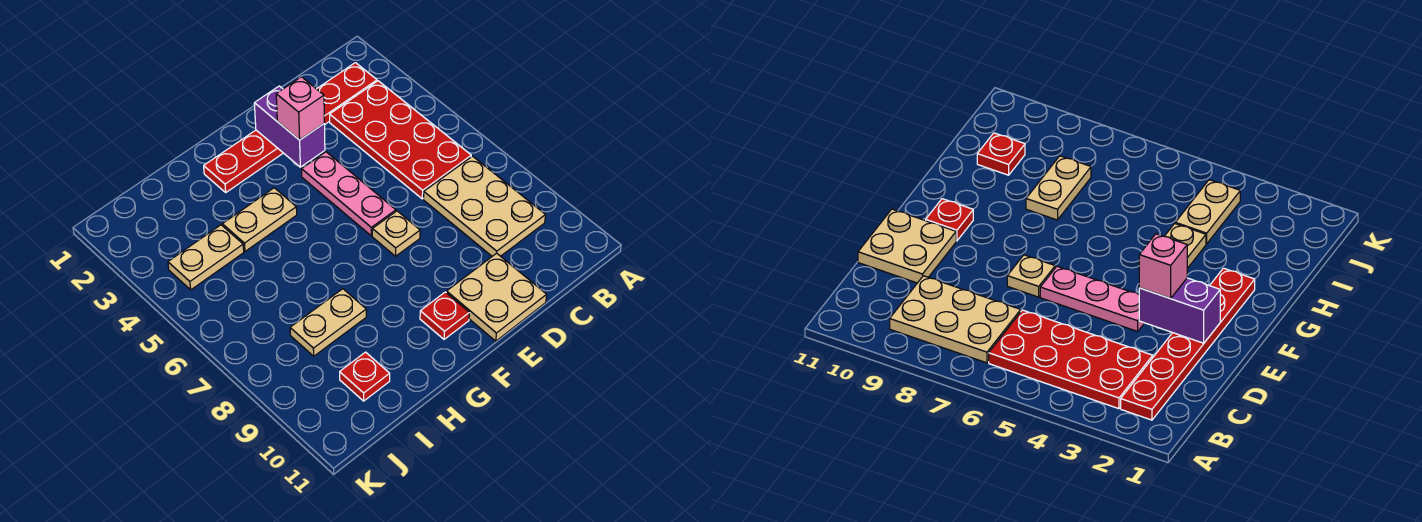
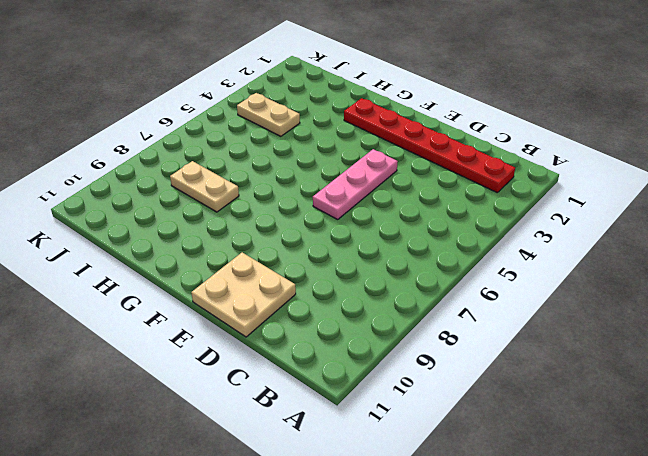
none -> red plate B3:C6 level 1
none -> tan plate B7:C9 level 1
none -> tan plate E7 level 1

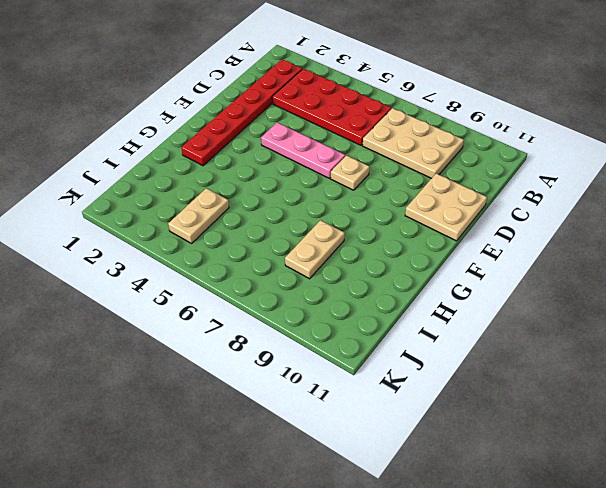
none -> red plate F10 level 1
none -> tan plate G4:H4 level 1
none -> red plate I10 level 1

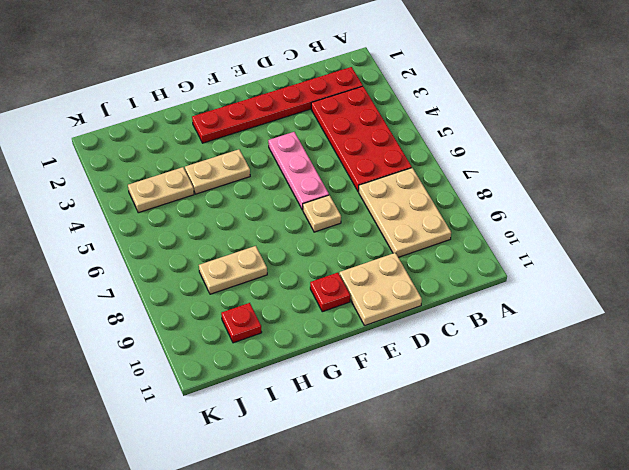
none -> purple brick E2:E3 level 2
none -> pink brick E3 level 3

